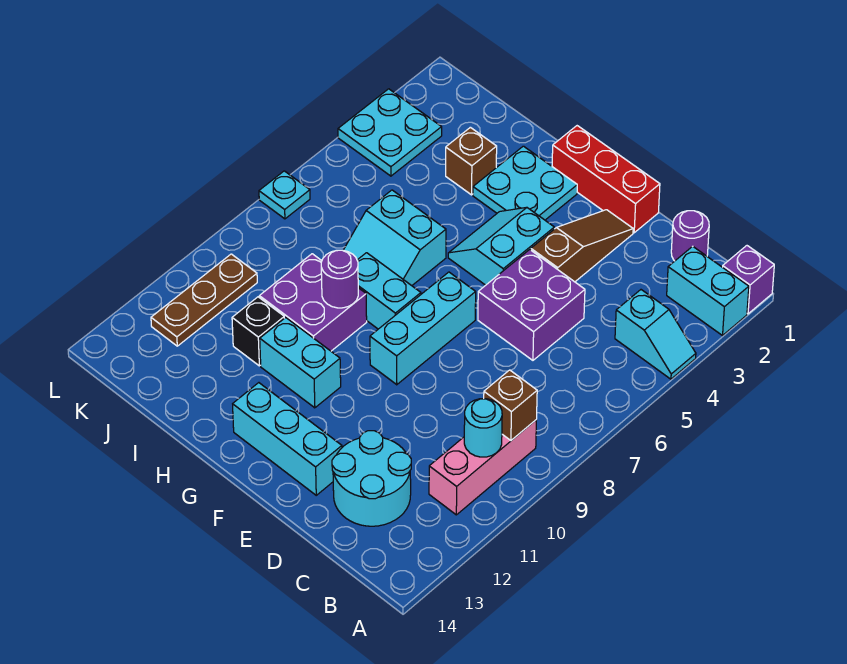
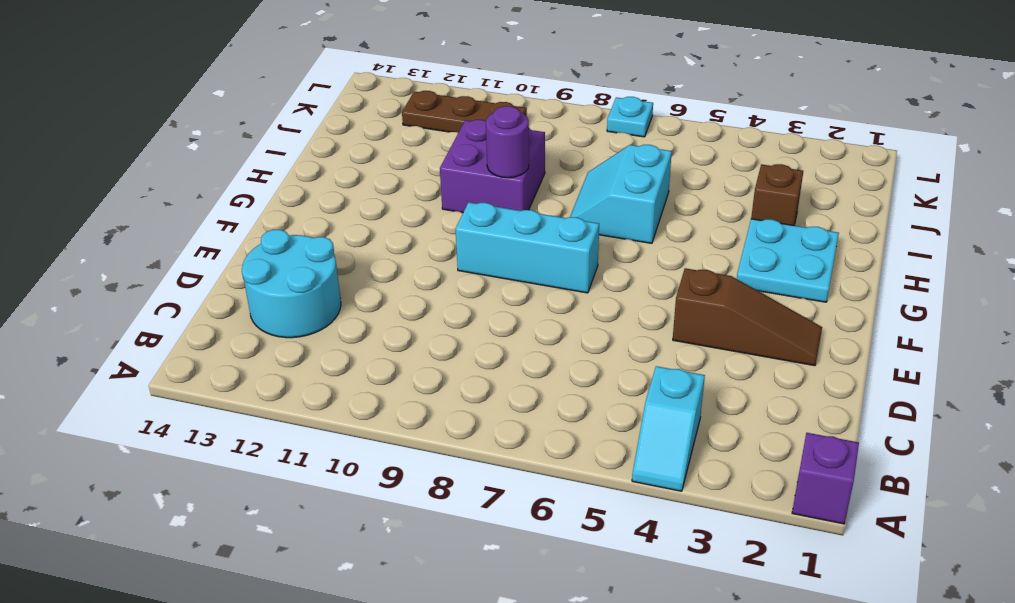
none -> cyan brick A2:B2 level 1
none -> pink brick B9:B11 level 1
none -> purple round brick C1 level 1

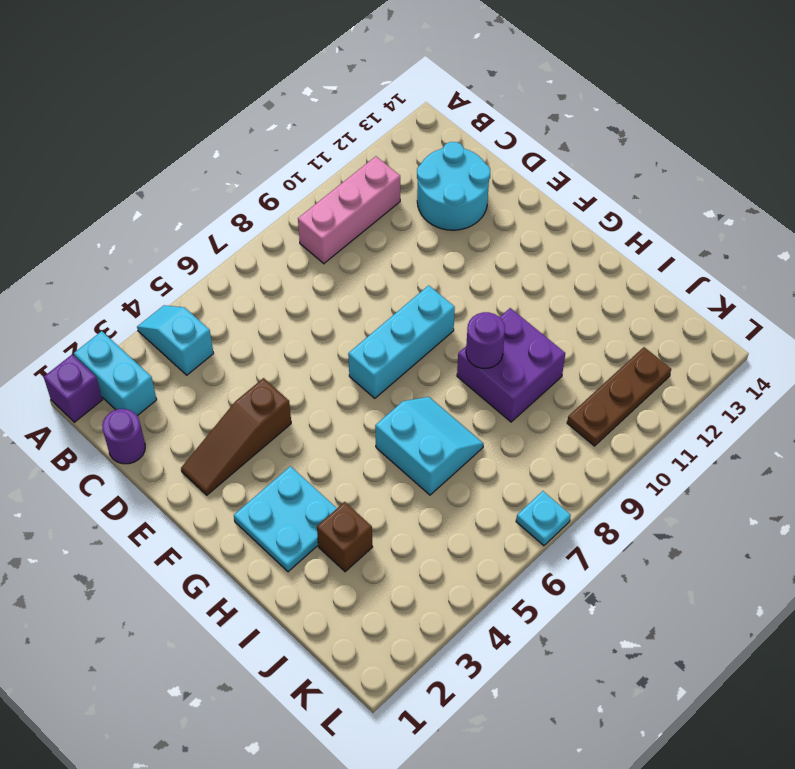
none -> purple brick D5:E6 level 1
none -> red brick E1:G1 level 1
none -> cyan brick E13:G13 level 1

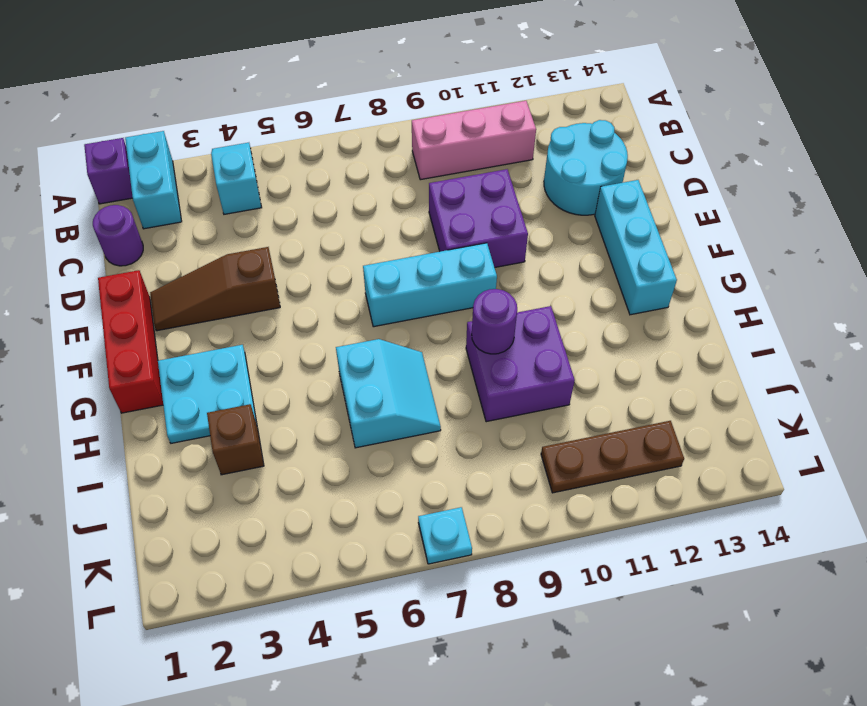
purple brick D9:E10 level 1 -> purple brick D5:E6 level 1
none -> cyan slope F4:G5 level 1 top F
none -> cyan brick G8:H8 level 1
none -> cyan brick G11:H11 level 1

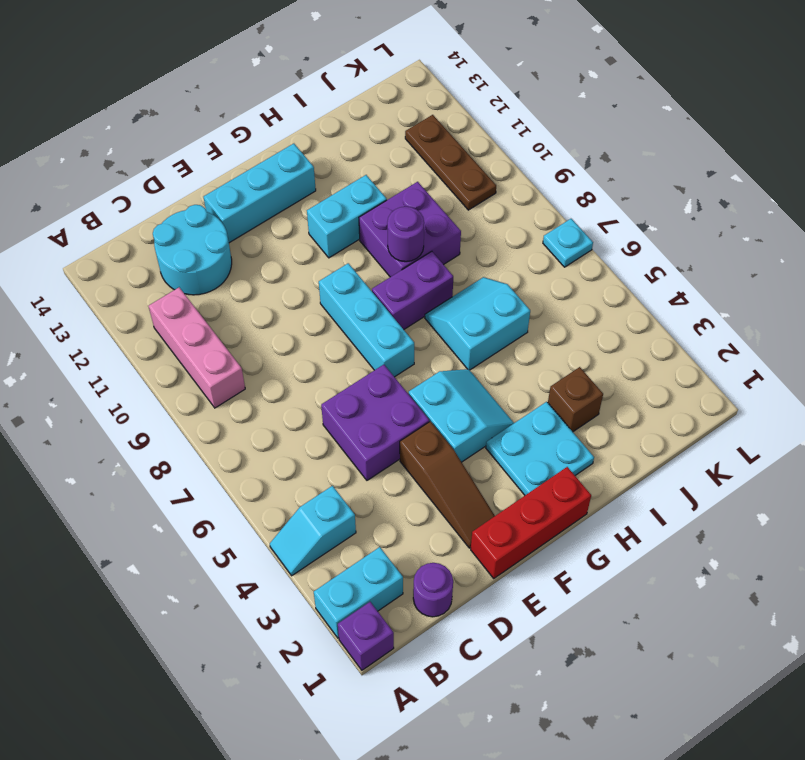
purple brick G8:H8 level 1 -> cyan brick G8:H8 level 1
none -> black brick I11 level 1
none -> cyan plate K3:L4 level 1
none -> brown brick B9 level 2

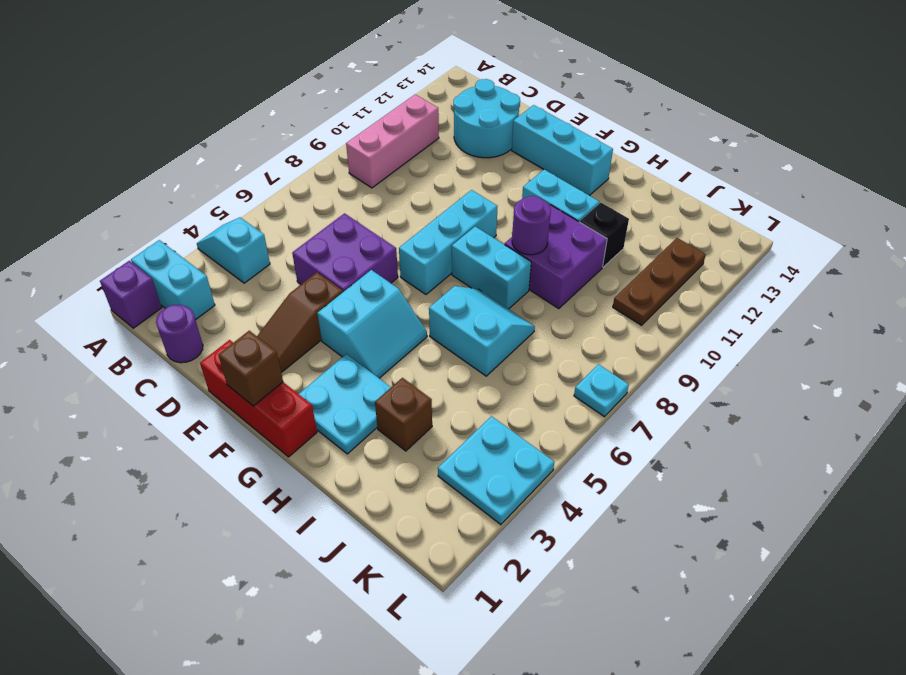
brown brick F1 level 2 -> brown brick B9 level 2
none -> cyan round brick B10 level 2

